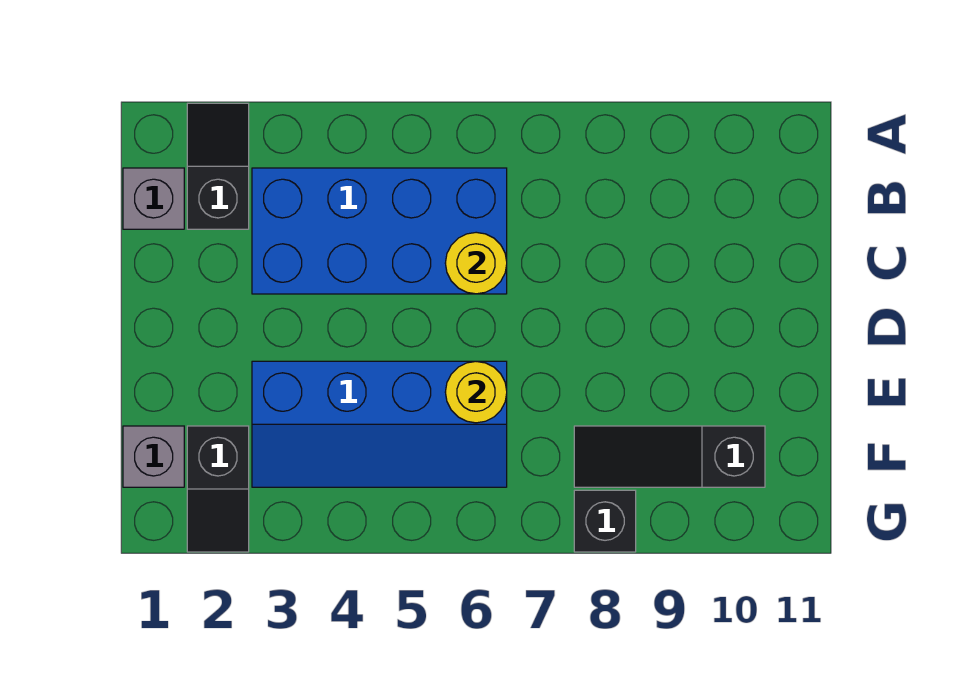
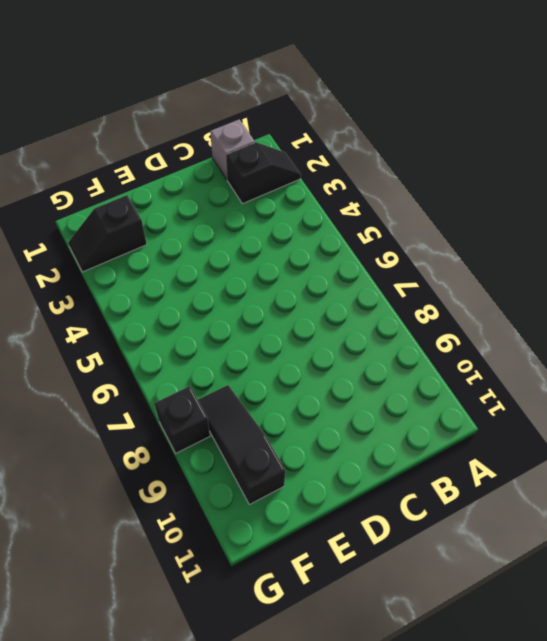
none -> blue brick B3:C6 level 1
none -> blue slope E3:F6 level 1 top E

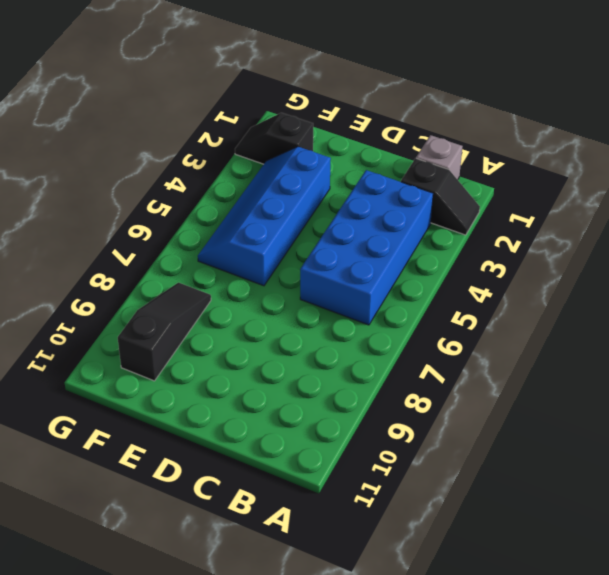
none -> grey brick F1 level 1
none -> black brick G8 level 1

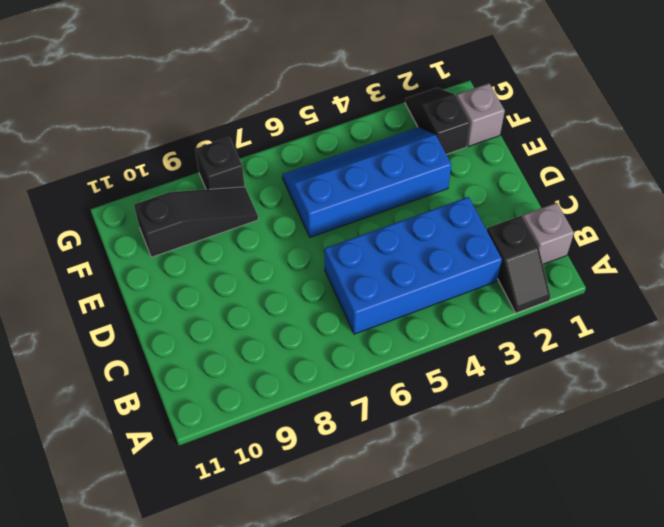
none -> yellow round brick C6 level 2
none -> yellow round brick E6 level 2

